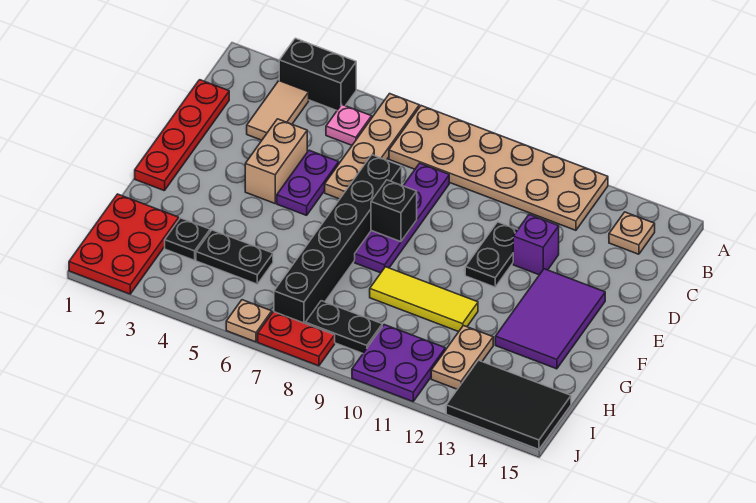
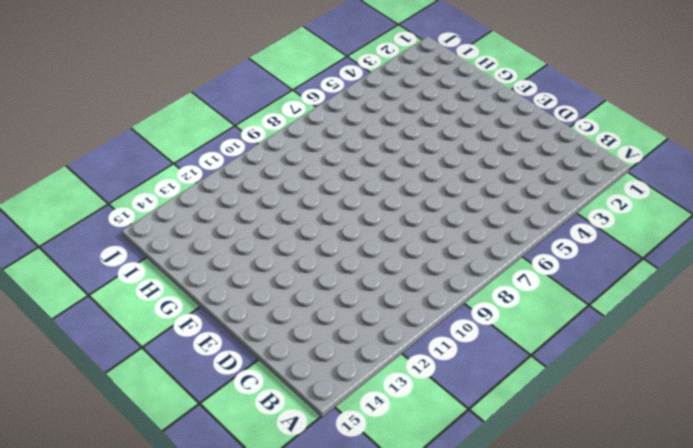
none -> black brick A3:A4 level 1
none -> tan plate A6:D6 level 1
none -> tan plate A7:B12 level 1

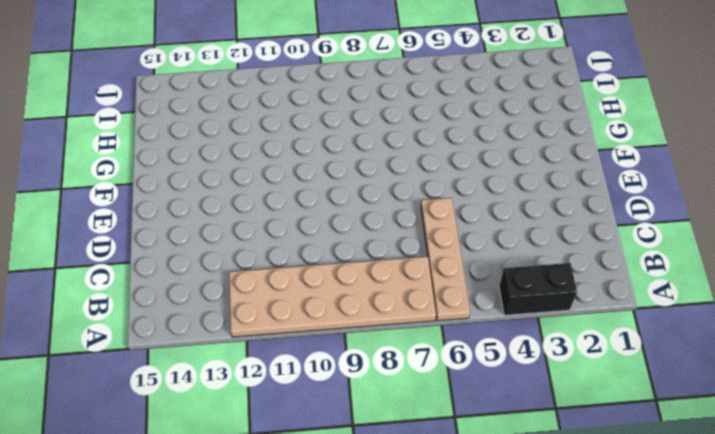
none -> tan tile B3:C3 level 1
none -> pink plate B5 level 1
none -> tan plate B14 level 1

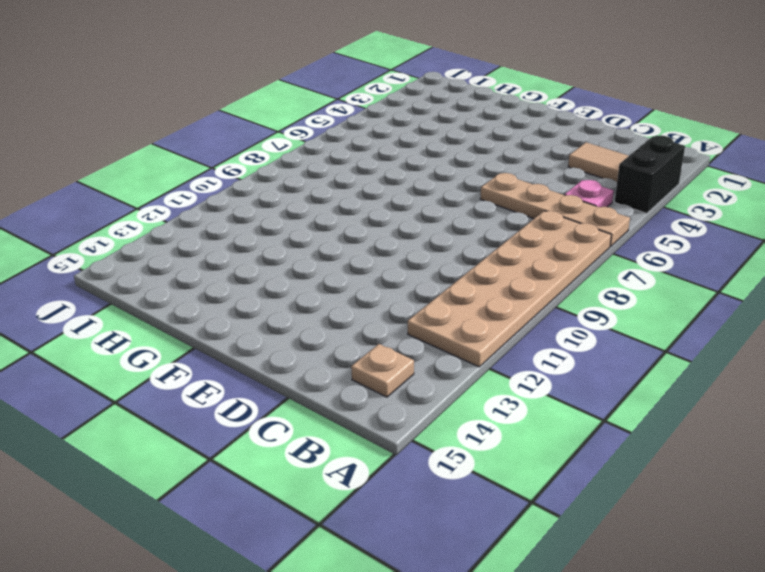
none -> red plate C1:F1 level 1
none -> purple plate C8:F8 level 1
none -> tan brick D4:E4 level 1

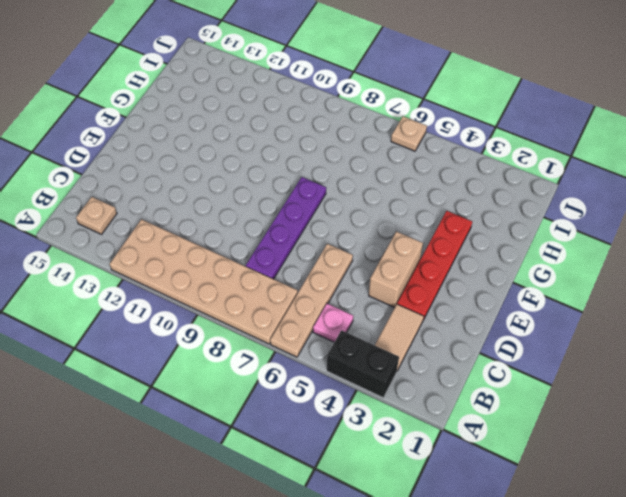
red plate D3:G3 level 1 -> red plate C1:F1 level 1
none -> purple plate D5:E5 level 1
none -> black brick D7:I7 level 1
none -> black plate D11:E11 level 1

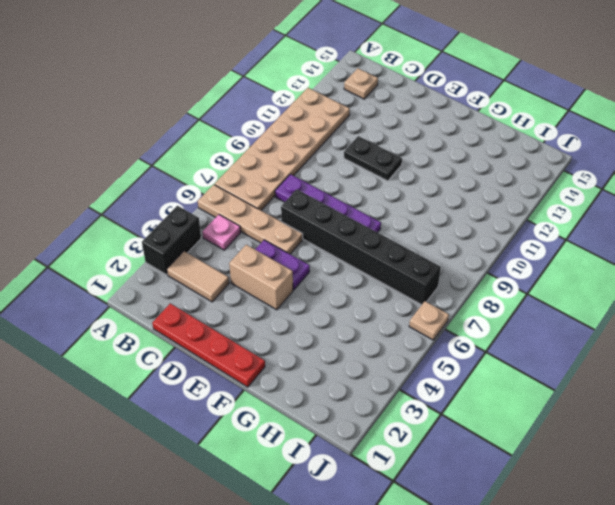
none -> purple brick D12 level 1
none -> purple tile E13:G14 level 1
none -> yellow tile G9:G11 level 1

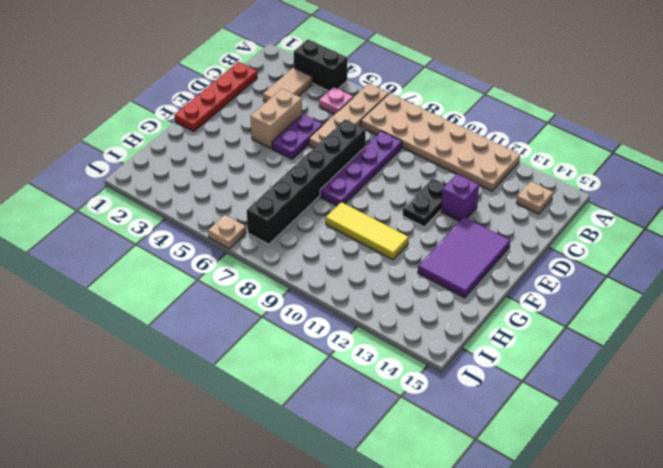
none -> red plate H1:J2 level 1
none -> black plate H3 level 1
none -> black plate H4:H5 level 1

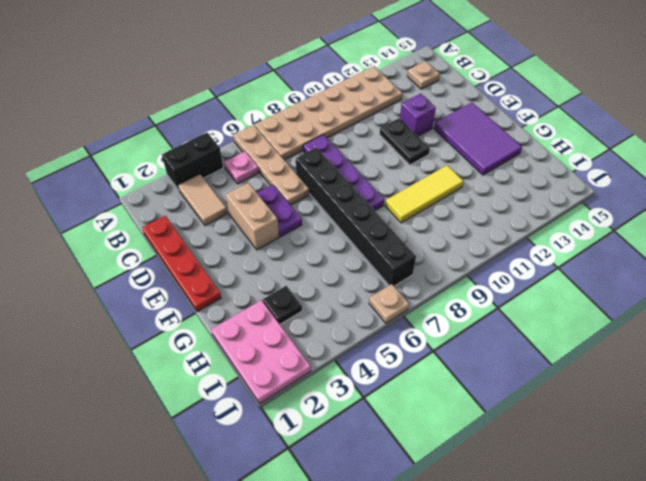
pink plate H1:J2 level 1 -> red plate H1:J2 level 1
none -> black plate H4:H5 level 1
none -> tan plate H12:I12 level 1
none -> black plate I8:I9 level 1

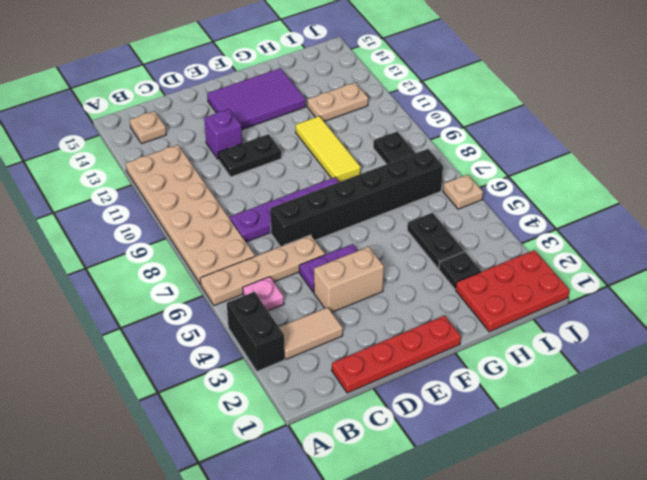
none -> purple plate I10:J11 level 1
none -> black tile I13:J15 level 1
none -> red plate J7:J8 level 1

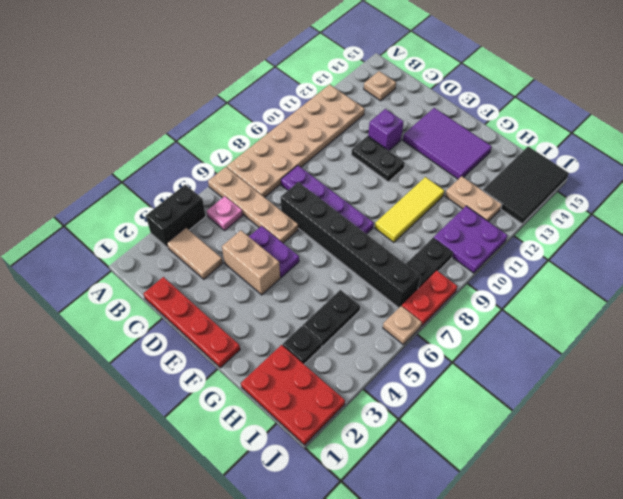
none -> black brick E8 level 2

